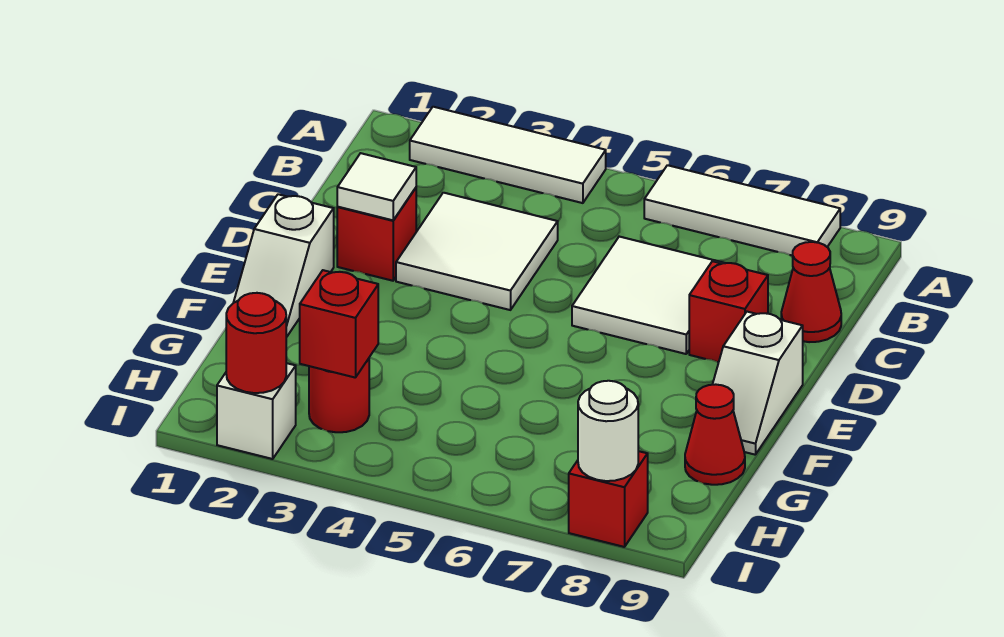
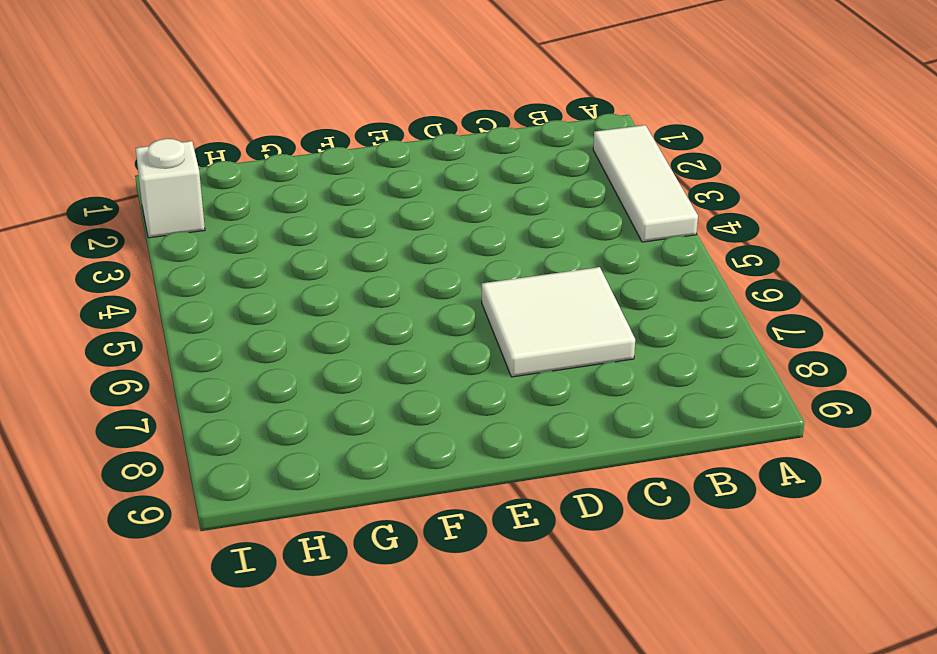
none -> white tile A6:A8 level 1
none -> white tile C3:D4 level 1
none -> red cone C9 level 1

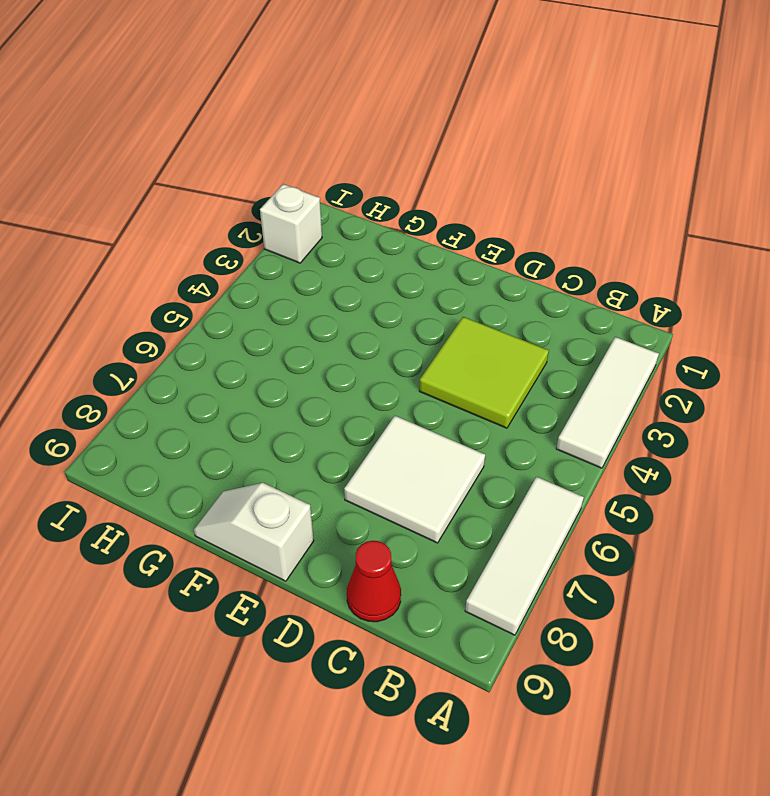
lime tile C3:D4 level 1 -> white tile C3:D4 level 1
none -> red brick D2 level 1
none -> red brick D8 level 1
none -> white slope E1:F1 level 1 top E

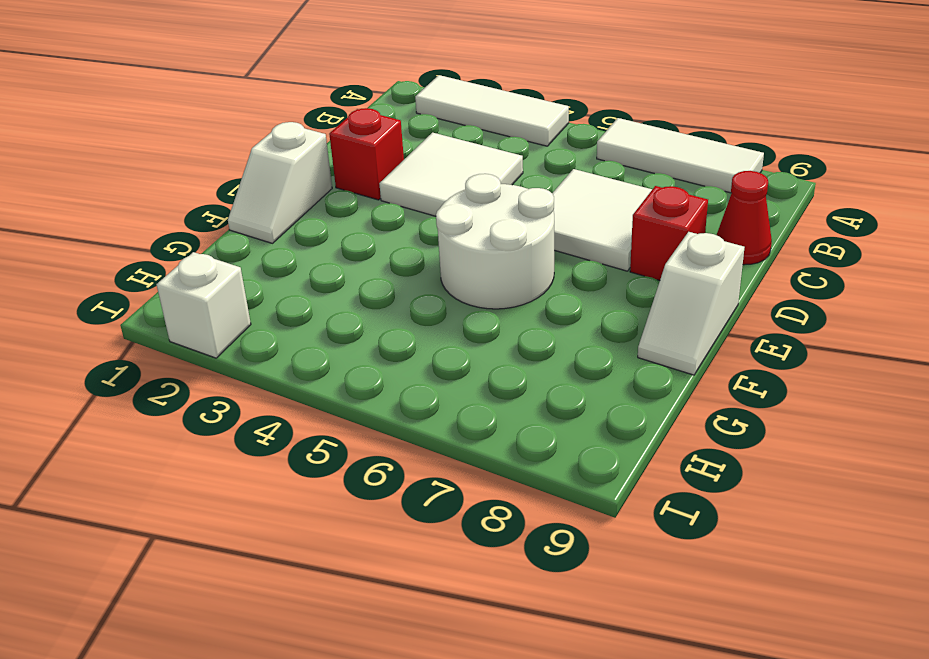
white round brick E5:F6 level 1 -> none
none -> red cone G9 level 1
none -> red round brick H3 level 1
none -> red brick I8 level 1

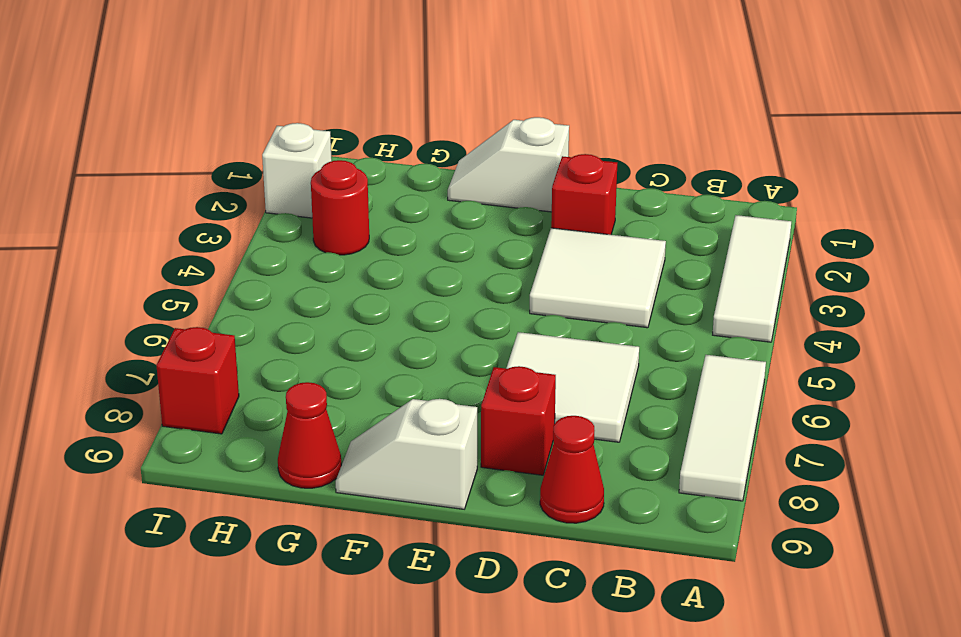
none -> white tile D2 level 2
none -> red brick H3 level 2
none -> red round brick I2 level 2

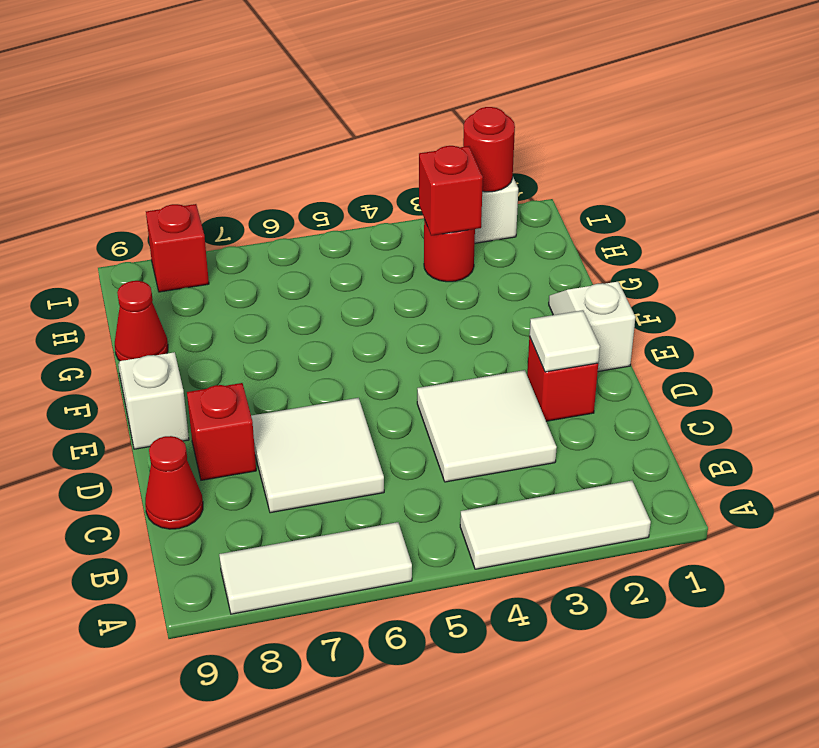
none -> white round brick I8 level 2

